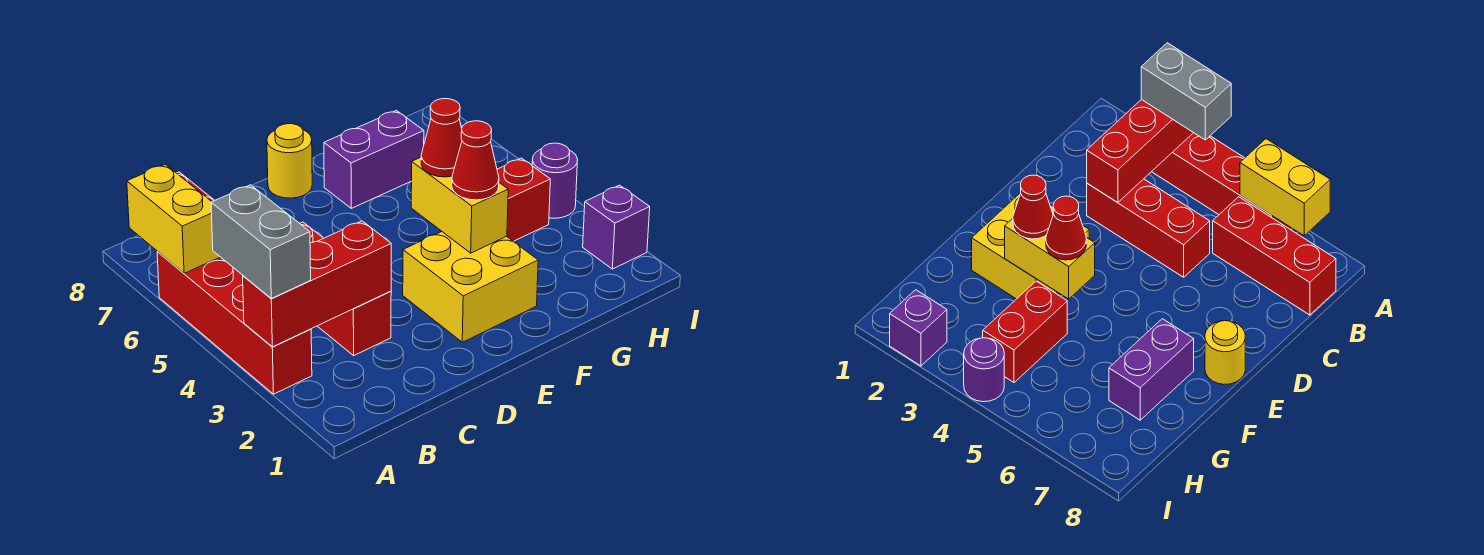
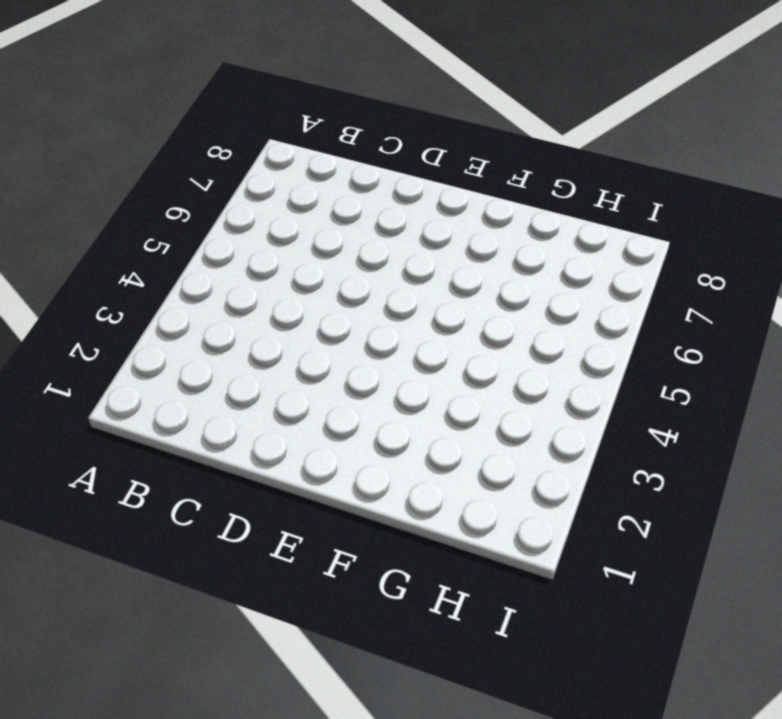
none -> red brick A3:A6 level 1
none -> red brick B6:B8 level 1
none -> red brick C3:C5 level 1

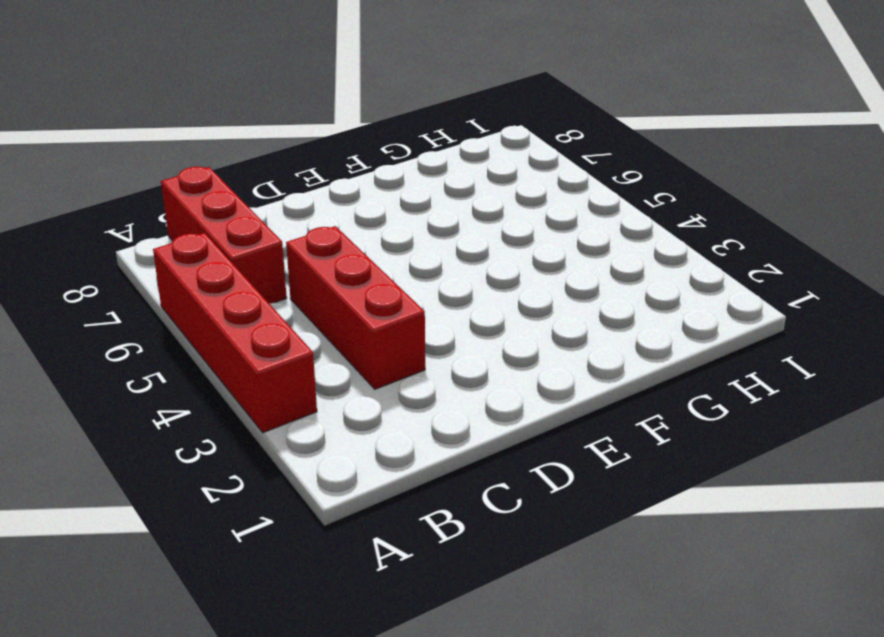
none -> yellow brick E2:F3 level 1
none -> yellow round brick E8 level 1
none -> purple brick F7:G7 level 1

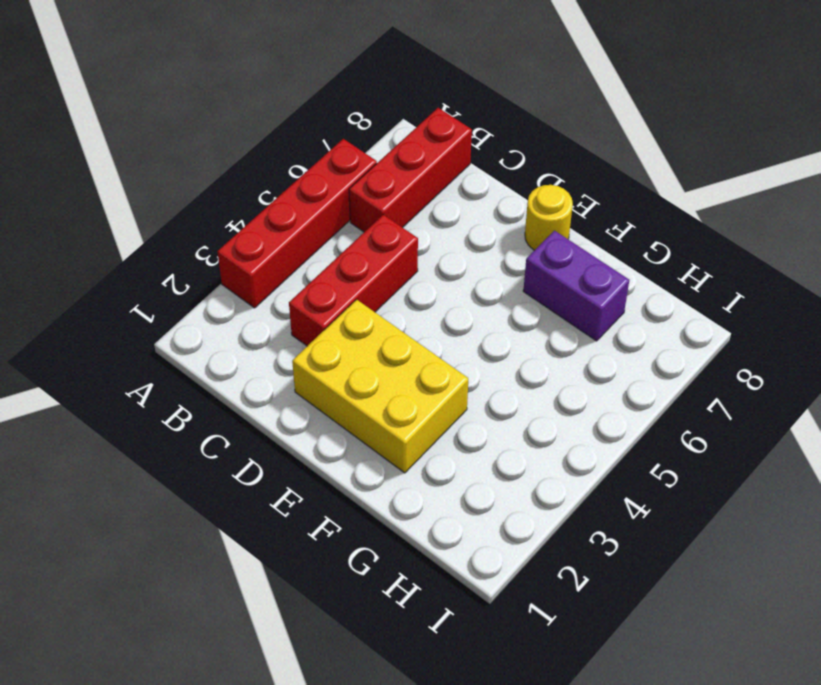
yellow brick D2:F3 level 1 -> yellow brick E2:F3 level 1
none -> red brick G4:H4 level 1
none -> purple brick I2 level 1
none -> purple round brick I4 level 1

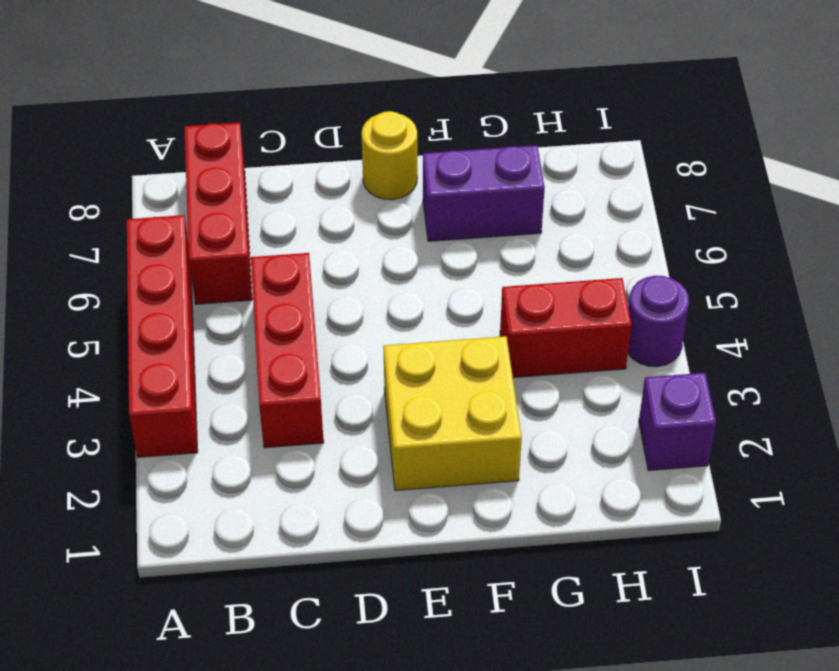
none -> red brick A3:C3 level 2
none -> yellow brick A6:A7 level 2
none -> yellow brick F3:F4 level 2

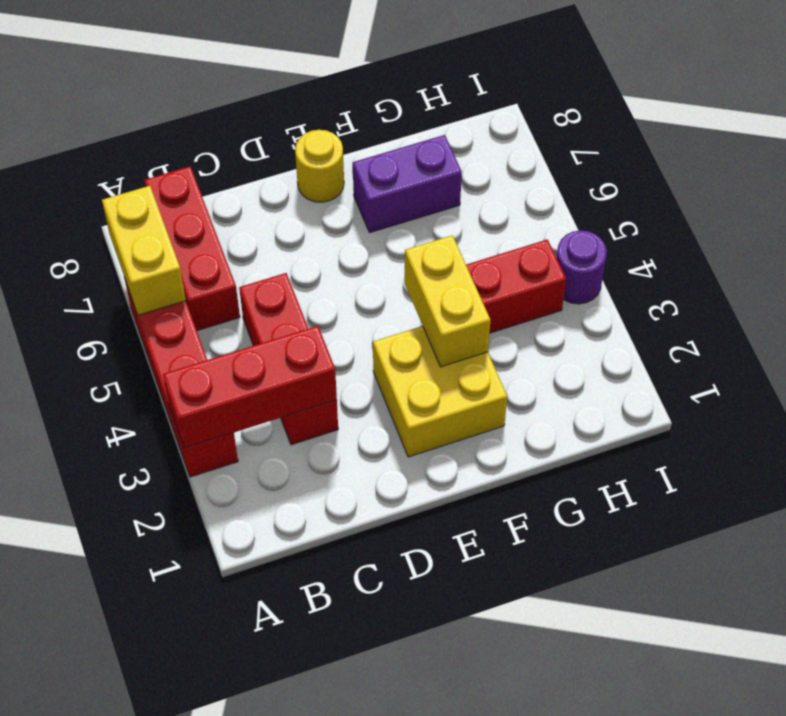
none -> purple brick I2 level 1
none -> grey brick A3:A4 level 3
none -> red cone F3 level 3

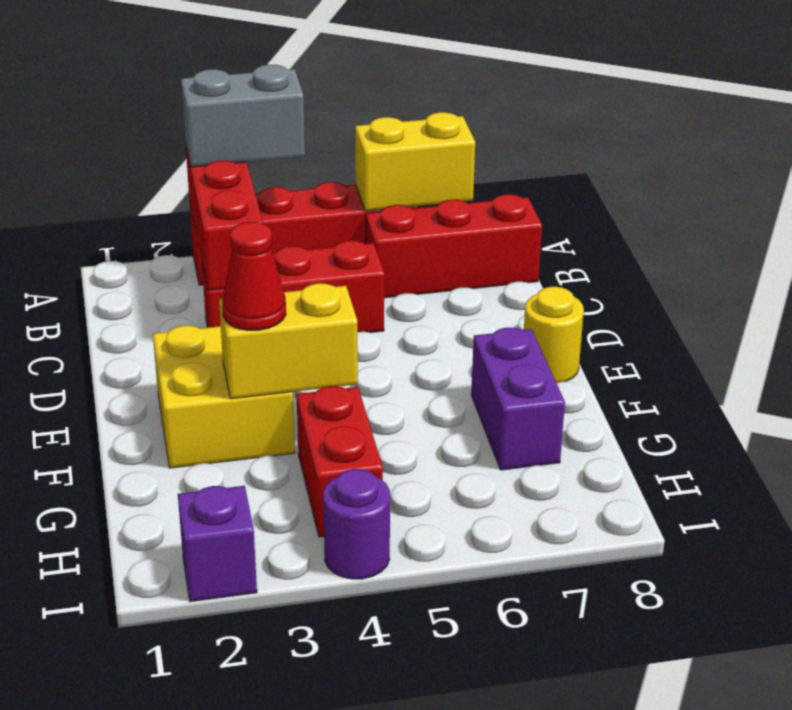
none -> red cone F4 level 3

